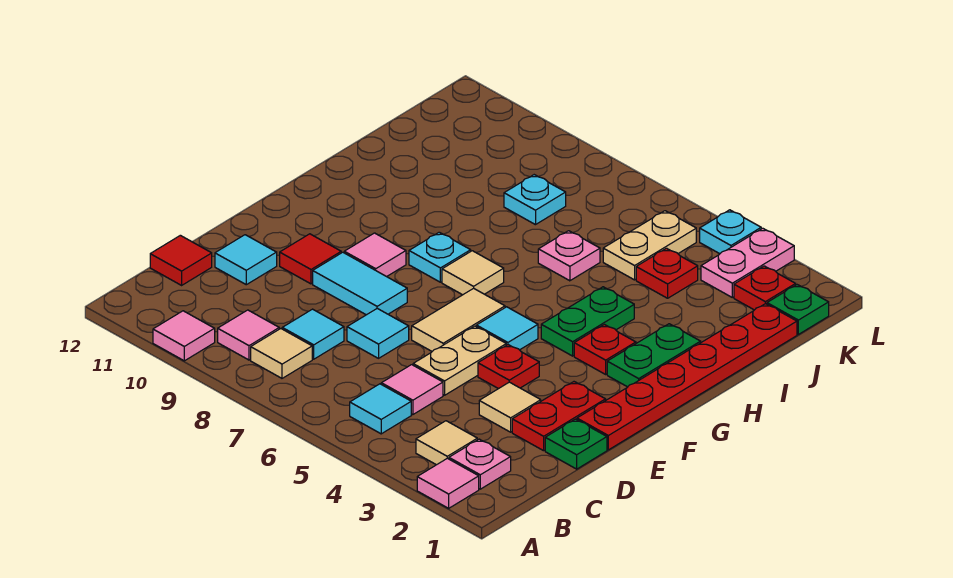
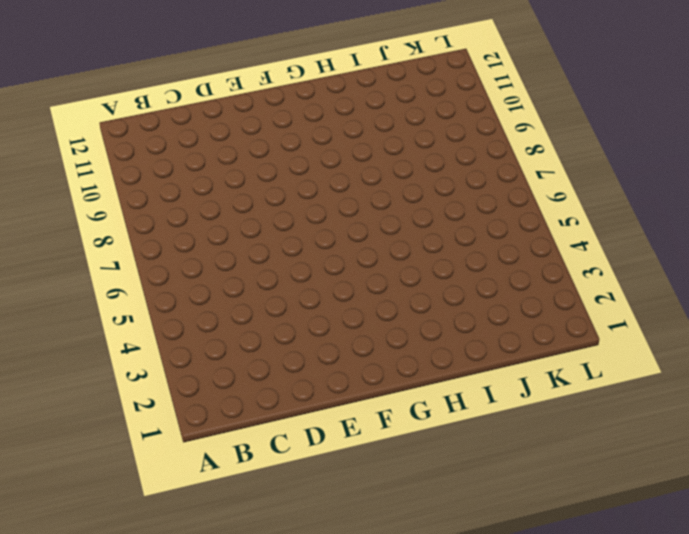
none -> pink tile A2 level 1
none -> pink tile A10 level 1
none -> pink plate B2 level 1
none -> tan tile B3 level 1

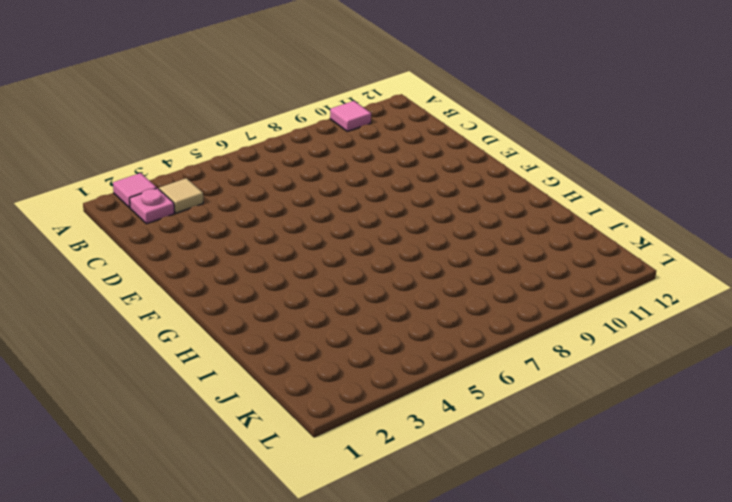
none -> cyan tile B5 level 1
none -> tan tile B8 level 1
none -> pink tile B9 level 1
none -> pink tile C5 level 1

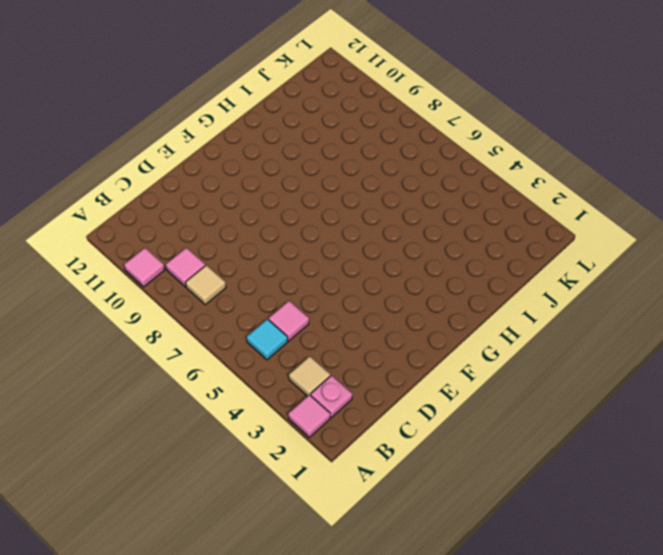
none -> cyan tile C8 level 1
none -> red tile C12 level 1
none -> green plate D1 level 1
none -> red plate D2:E2 level 1

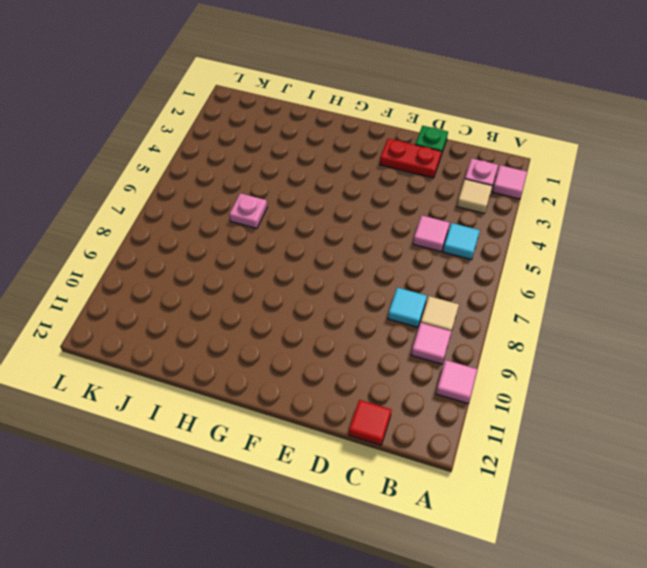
none -> tan tile D3 level 1
none -> tan plate D5:E5 level 1
none -> cyan tile D7 level 1
none -> cyan tile D11 level 1

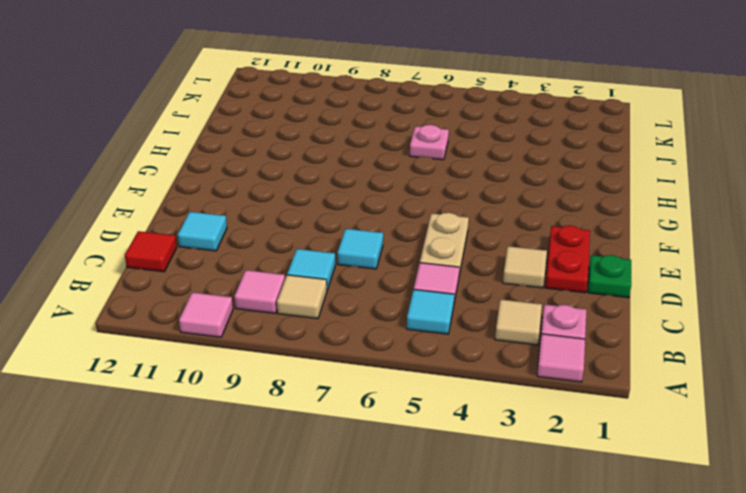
none -> red plate E1:J1 level 1
none -> red plate E4 level 1
none -> tan tile E6:F6 level 1
none -> cyan tile E8:E9 level 1

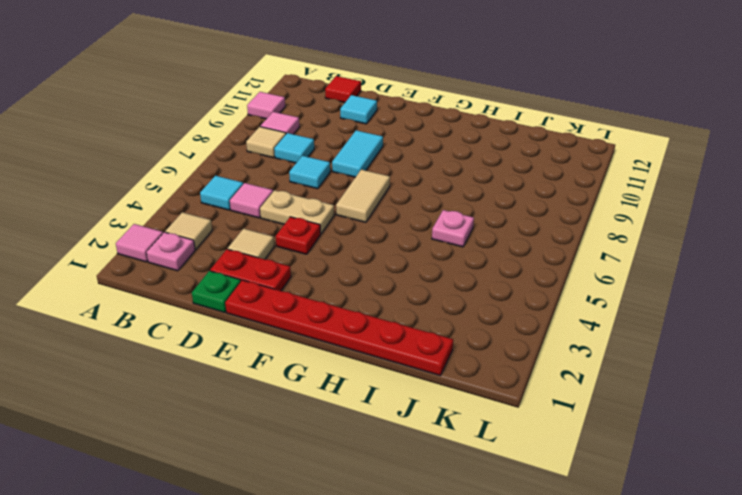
tan tile F6:F7 level 1 -> tan tile E6:F6 level 1
none -> red tile E10 level 1
none -> cyan tile F5 level 1
none -> pink tile F9 level 1
none -> green plate G2:H2 level 1

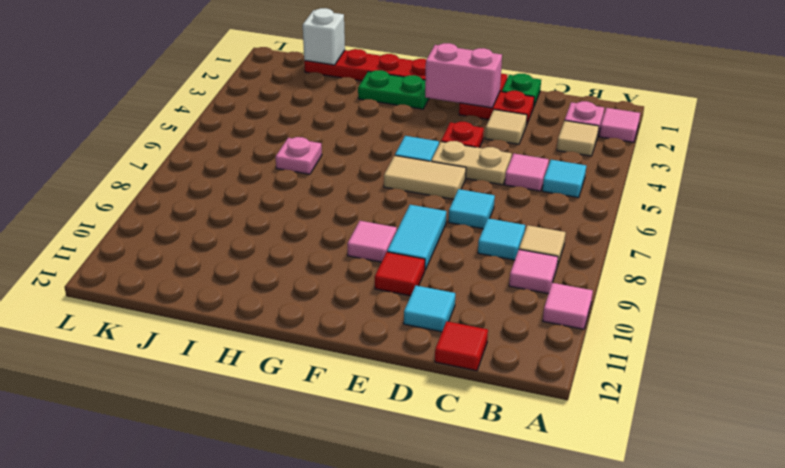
pink brick E2:F2 level 2 -> none
white brick J1 level 2 -> none
none -> red plate G3 level 1
none -> green plate G4:H4 level 1
none -> tan tile G7 level 1
none -> cyan plate G8 level 1

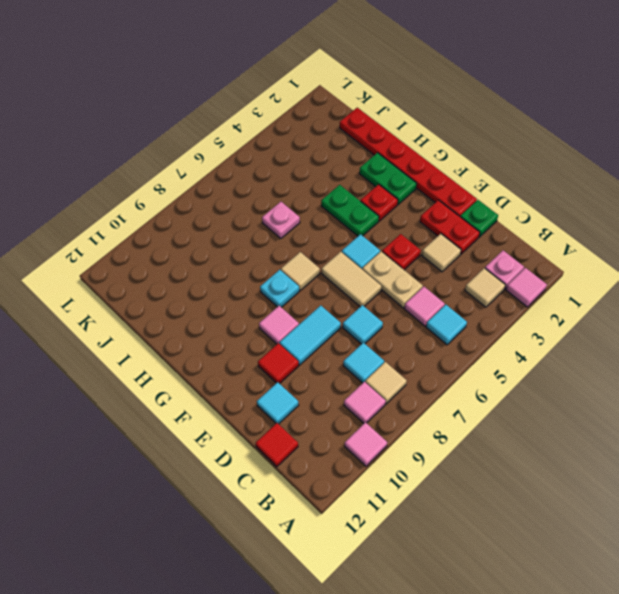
none -> red plate J4 level 1
none -> tan plate J5:K5 level 1
none -> cyan plate J8 level 1
none -> green plate K1 level 1

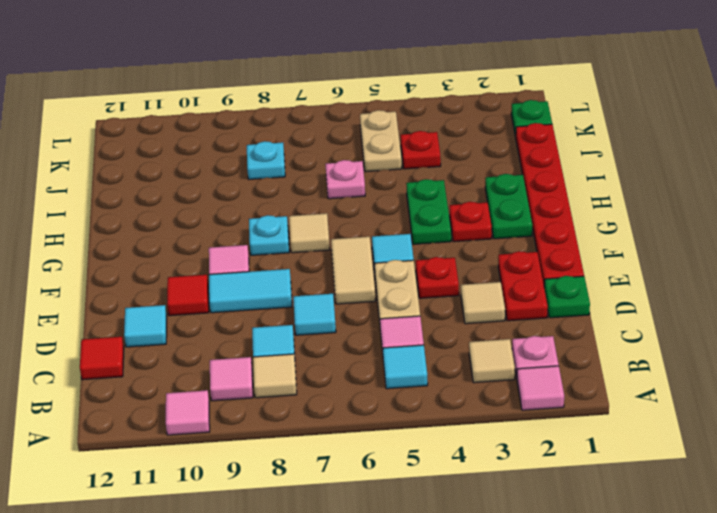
none -> red plate K2 level 1
none -> pink plate K3:L3 level 1
none -> cyan plate L4 level 1

